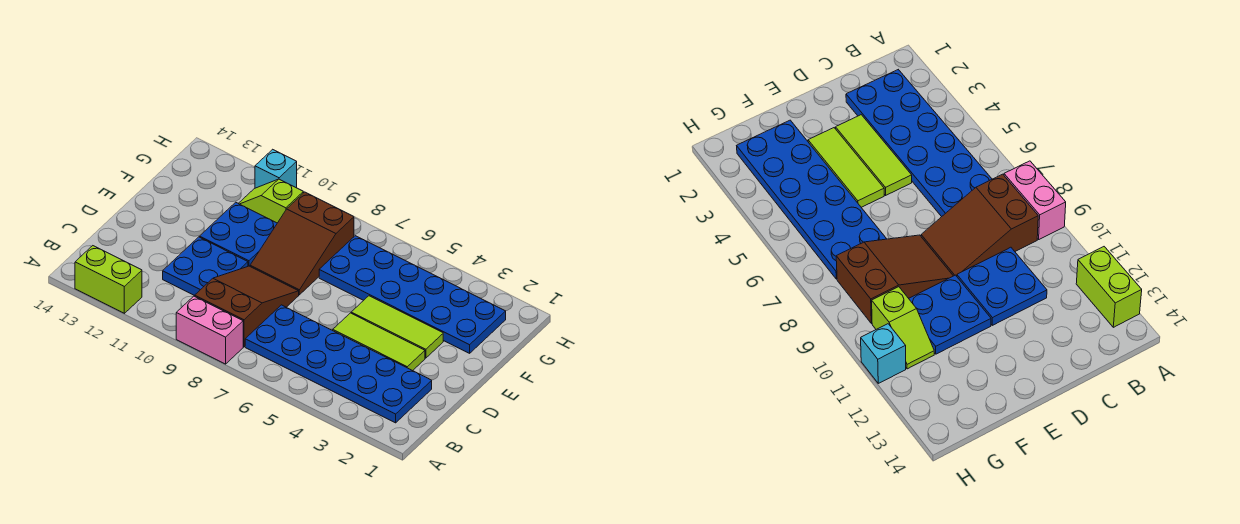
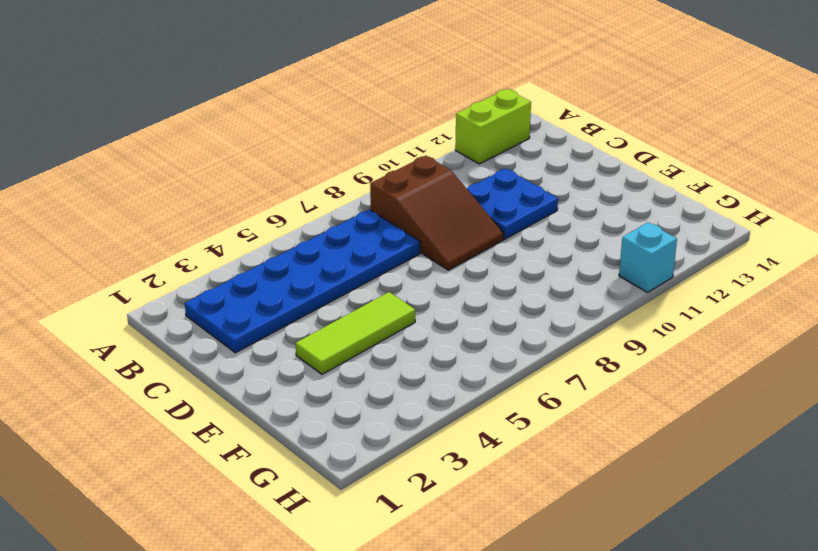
none -> pink brick A8:A9 level 1
none -> lime tile D3:D5 level 1
none -> brown slope E8:G9 level 1 top G

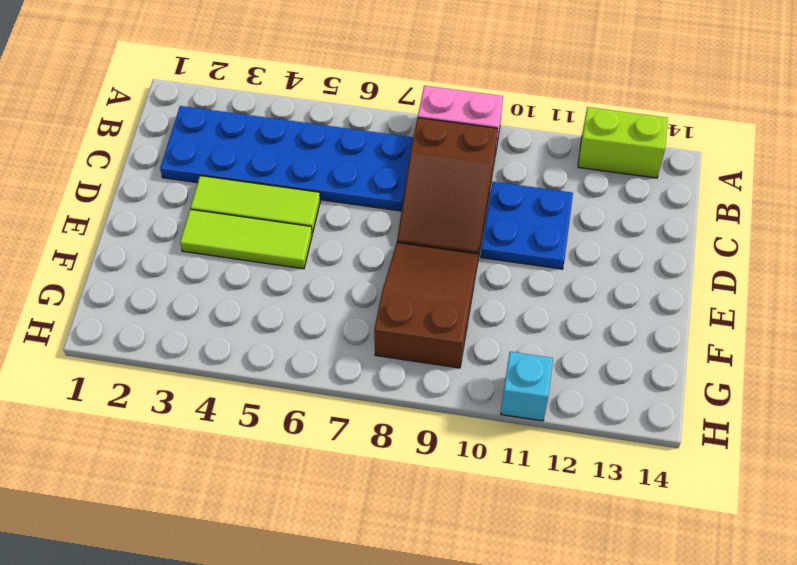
none -> blue plate E10:F11 level 1
none -> blue plate F2:G7 level 1
none -> lime slope G10:G11 level 1 top 10

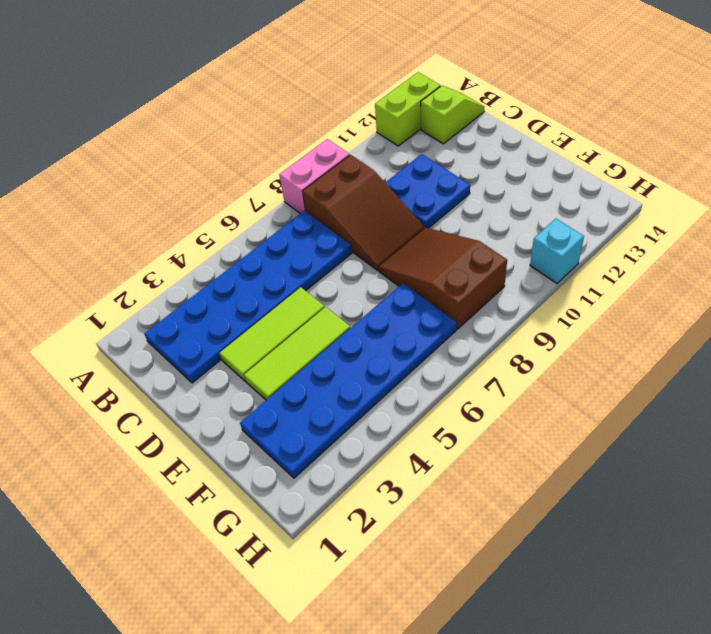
lime slope B13:B14 level 1 top 13 -> lime slope G10:G11 level 1 top 10
none -> blue plate E10:F11 level 1

